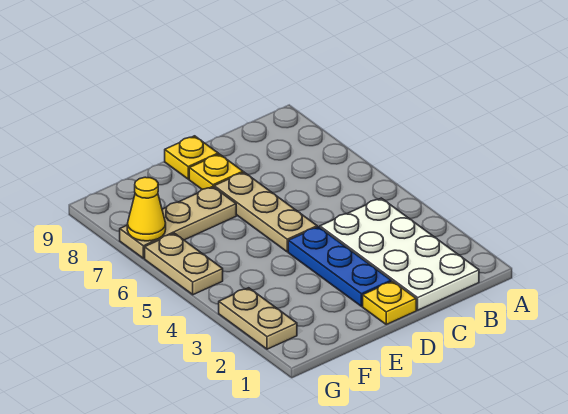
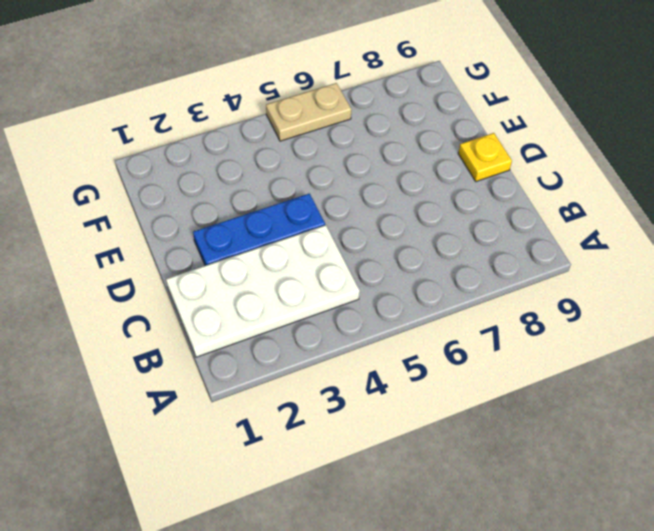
none -> yellow plate D1 level 1
none -> tan plate D5:D7 level 1

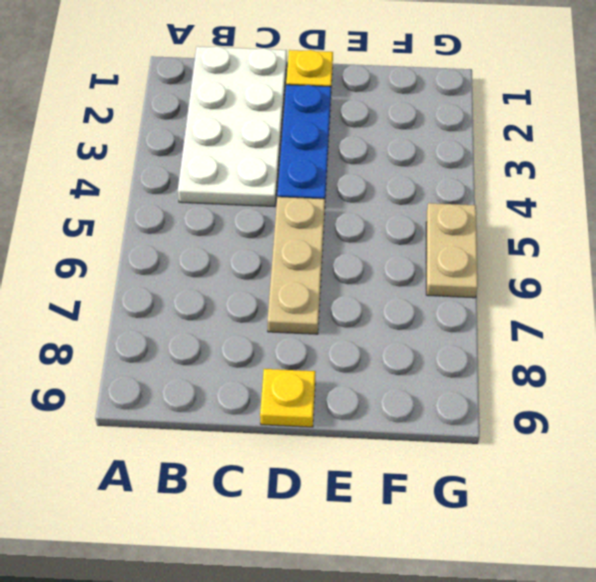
none -> yellow plate D8 level 1
none -> tan plate E7:G7 level 1

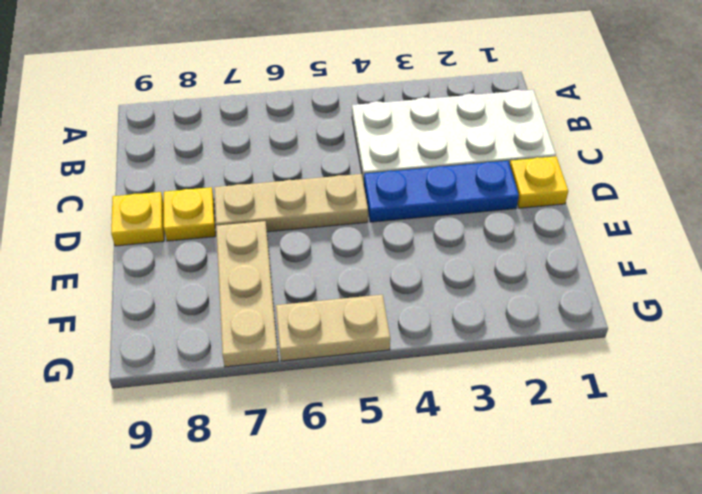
none -> tan plate G2:G3 level 1
none -> yellow cone G7 level 2

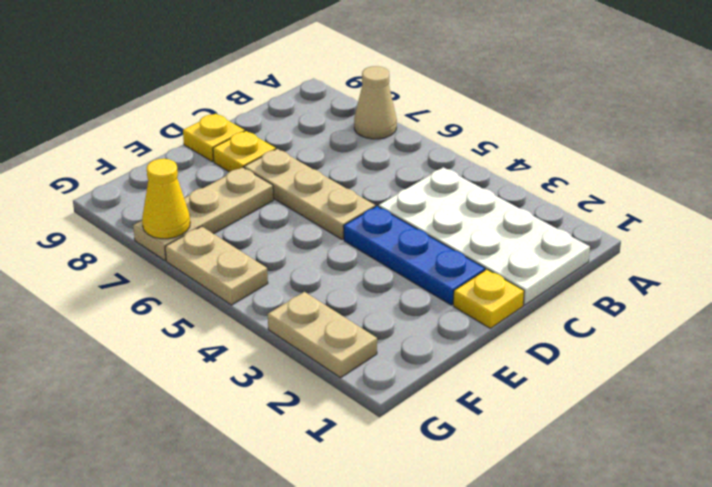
tan cone A7 level 1 -> none

